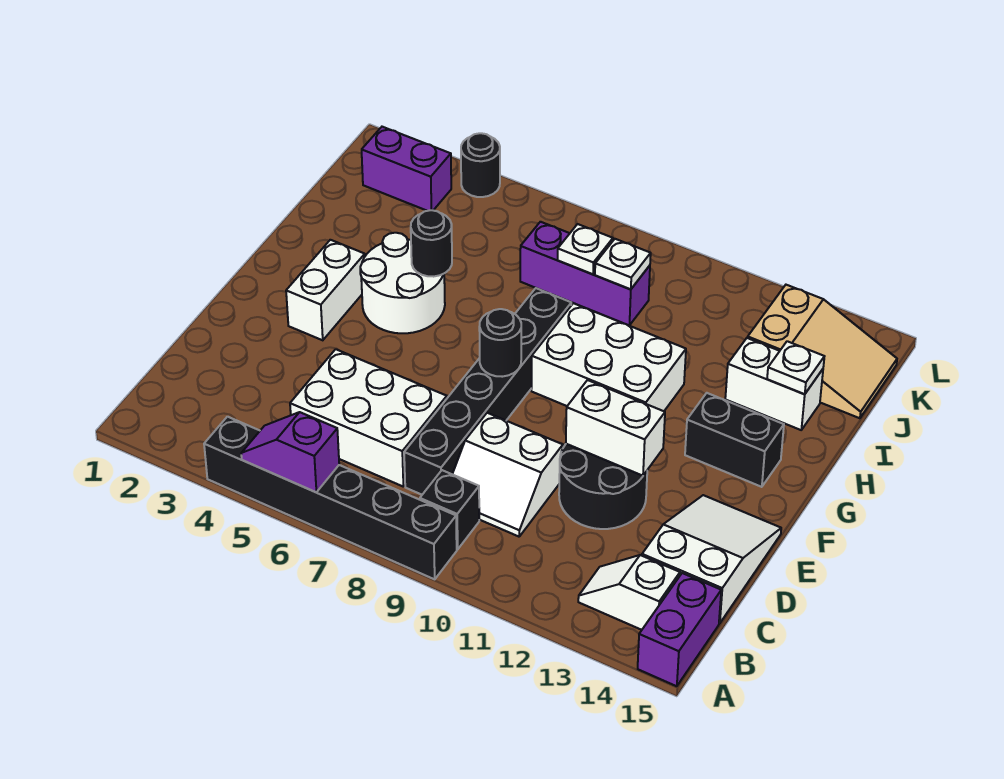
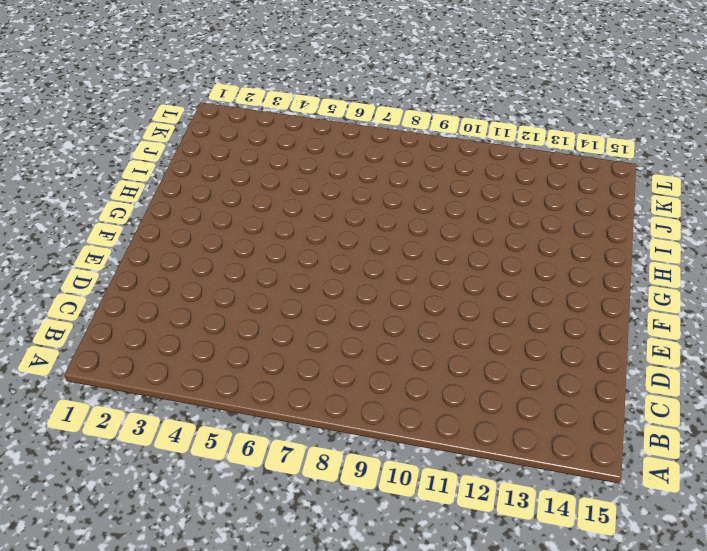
none -> black brick A4:A9 level 1
none -> purple brick A15:B15 level 1
none -> black brick B9 level 1

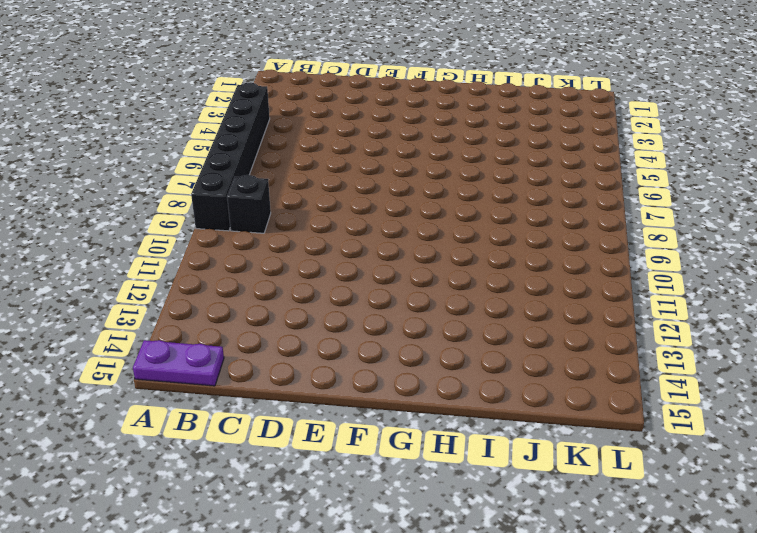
purple plate A15:B15 level 1 -> purple brick A15:B15 level 1
none -> white slope B13:B14 level 1 top 14
none -> white brick C5:D7 level 1
none -> black brick C8:H8 level 1

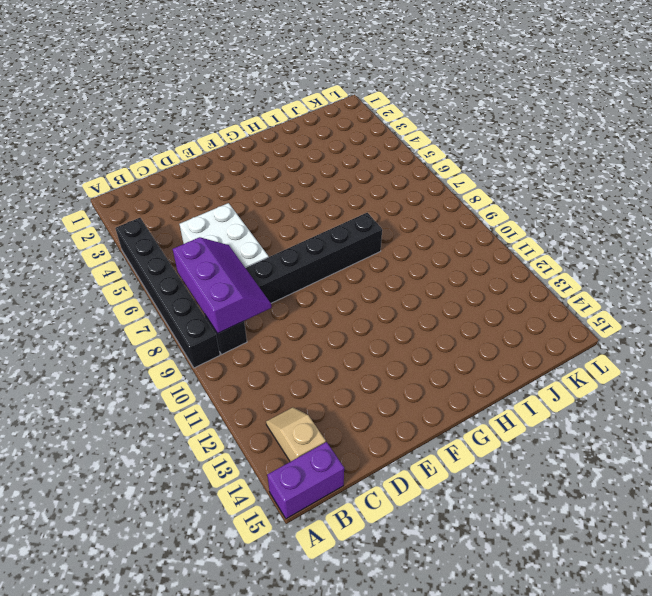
purple slope B7:C9 level 2 top B -> none
tan slope B13:B14 level 1 top 14 -> white slope B13:B14 level 1 top 14
none -> white slope C9:D10 level 1 top D
none -> white slope C14:E15 level 1 top C
none -> black round brick D11:E12 level 1

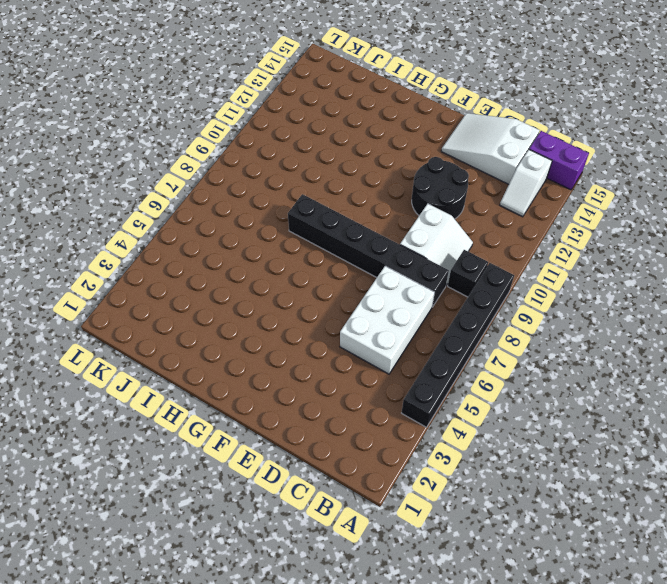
none -> white brick F3:G3 level 1
none -> white round brick G4:H5 level 1
none -> white brick G9:H11 level 1

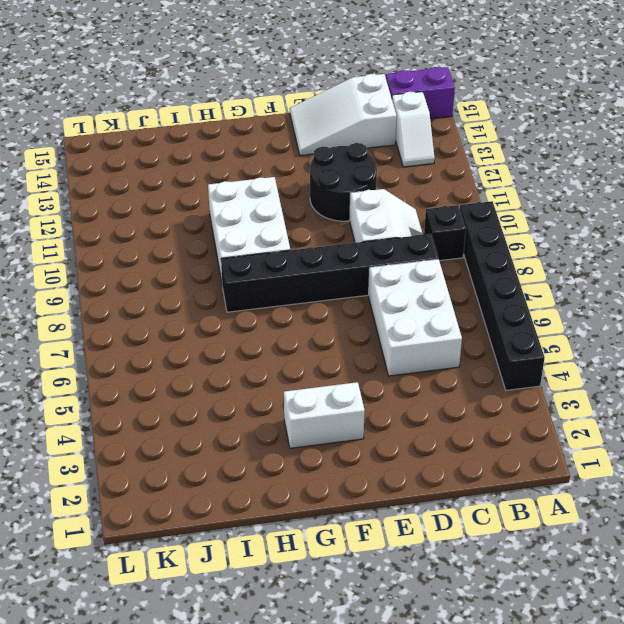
none -> white round brick G4:H5 level 1
none -> black brick G13:G14 level 1
none -> white brick I13:I14 level 1

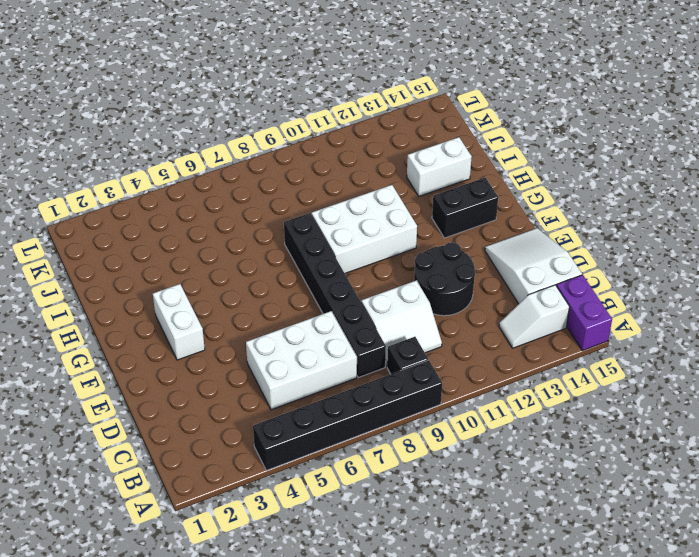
none -> white round brick G4:H5 level 1
none -> purple brick J7:J9 level 1
none -> tan slope J13:K15 level 1 top 13

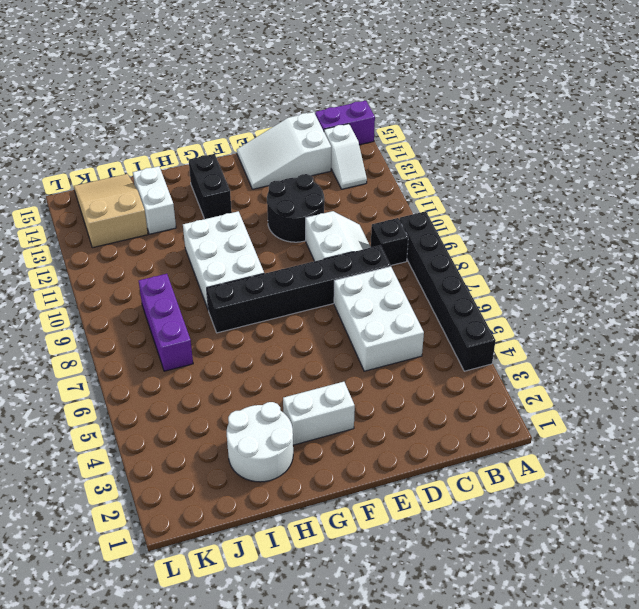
white round brick H2:I3 level 1 -> white round brick G4:H5 level 1
none -> purple brick K2:K3 level 1
none -> black round brick L4 level 1
none -> purple slope A5:A6 level 2 top 6

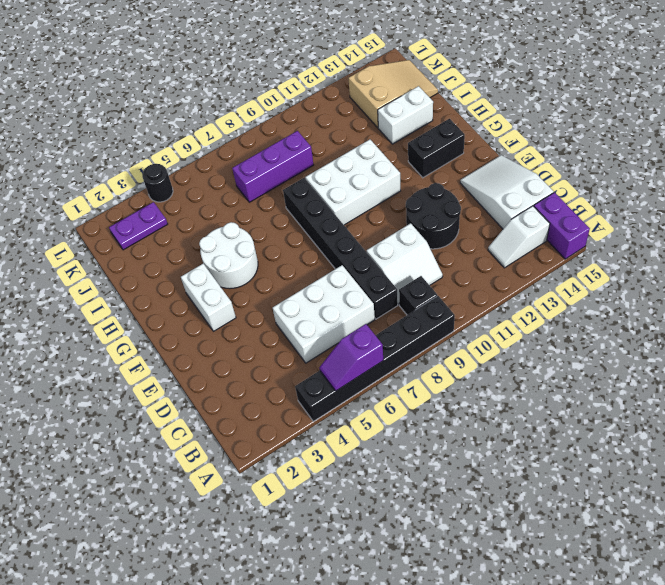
purple plate K2:K3 level 1 -> purple brick K2:K3 level 1
none -> white brick E11:E12 level 2
none -> black round brick F8 level 2
none -> black round brick H5 level 2

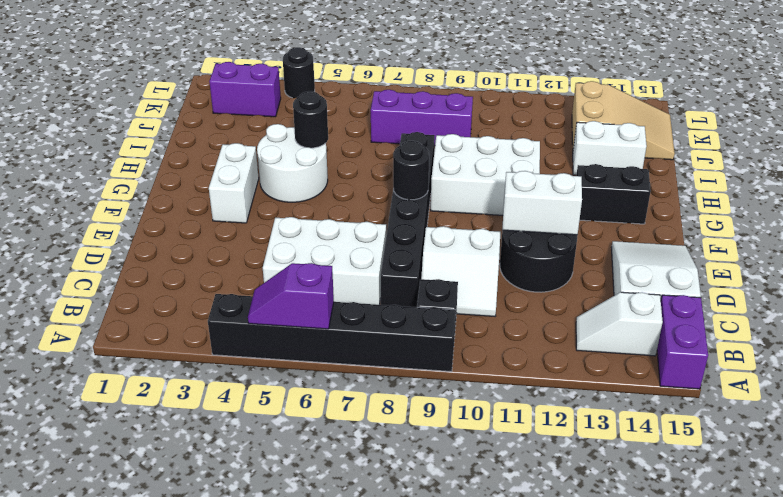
none -> white plate I14 level 2
none -> white plate J8 level 2
none -> white plate J9 level 2

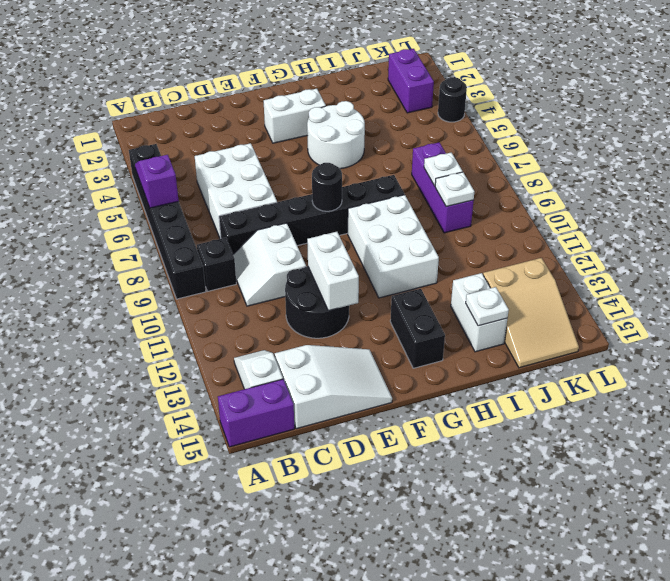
none -> black round brick H5 level 2

